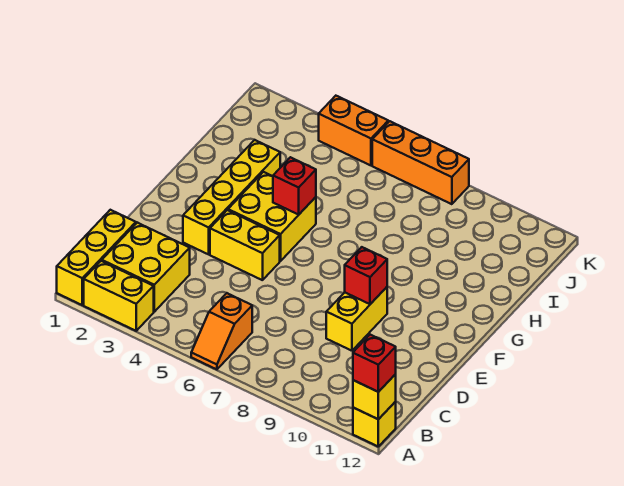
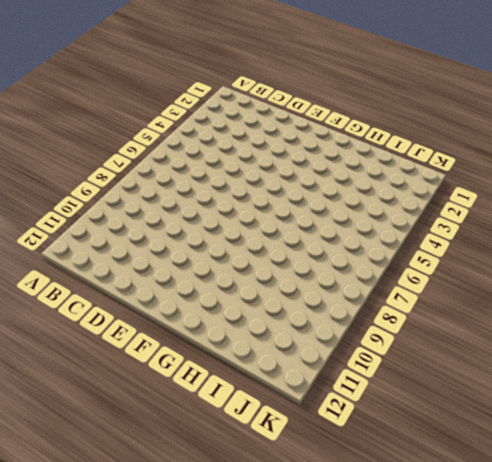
none -> yellow brick A1:C1 level 1
none -> yellow brick A2:A3 level 1
none -> orange slope A6:B6 level 1 top B

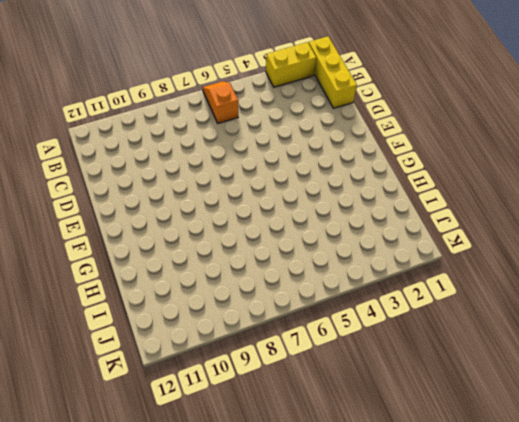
none -> yellow brick A12 level 1
none -> yellow brick B2:C3 level 1
none -> yellow brick D9:E9 level 1

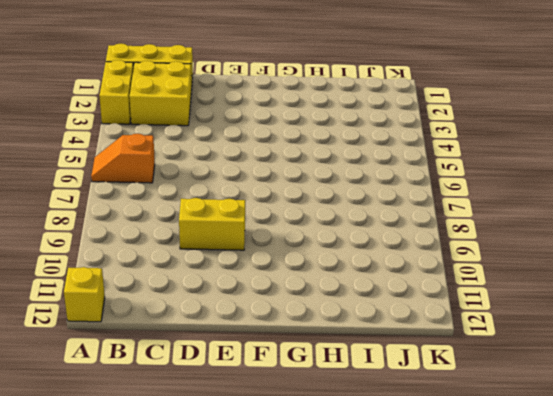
none -> yellow brick E3:H3 level 1
none -> yellow brick E4:E5 level 1
none -> yellow brick F4:G5 level 1

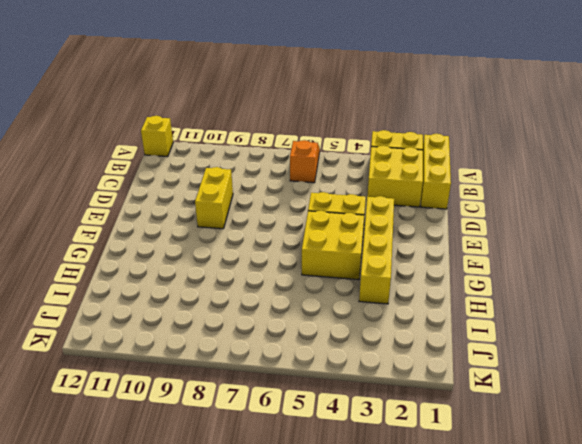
none -> orange brick K4:K5 level 1
none -> orange brick K6:K8 level 1
none -> yellow brick A12 level 2

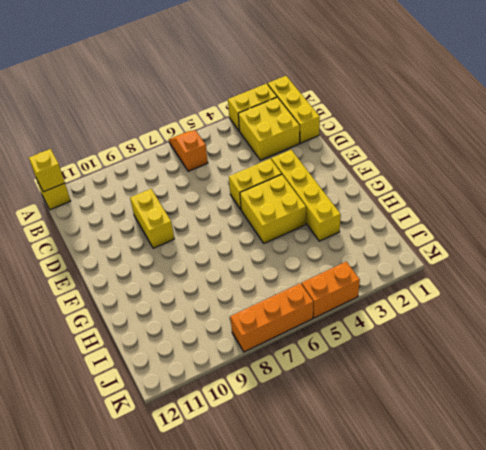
none -> red brick E9 level 2
none -> red brick G5 level 2
none -> red brick A12 level 3

